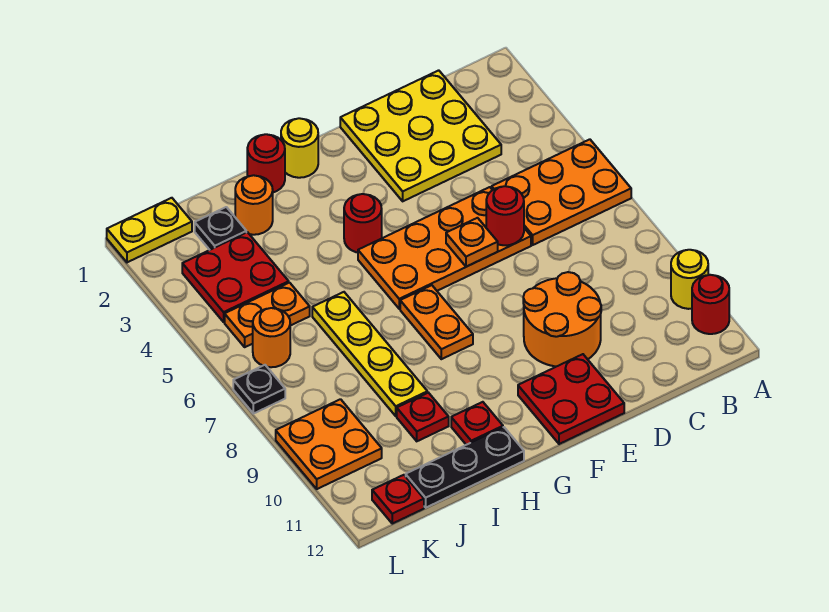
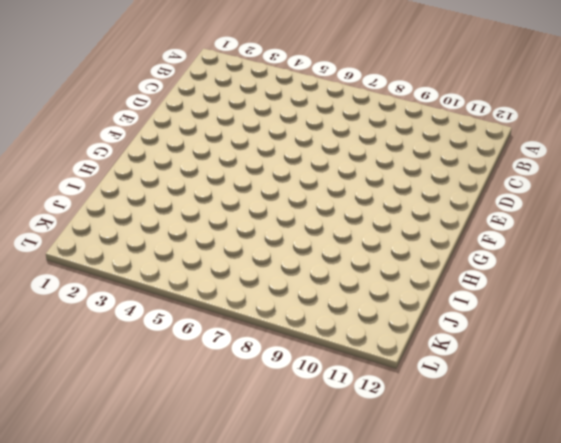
none -> orange plate A5:C6 level 1
none -> yellow round brick A10 level 1
none -> red round brick A11 level 1

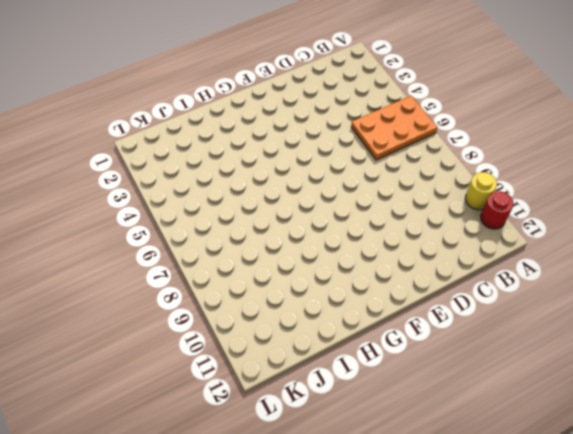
none -> yellow plate C1:E3 level 1
none -> orange plate D5:G6 level 1
none -> orange round brick D9:E10 level 1

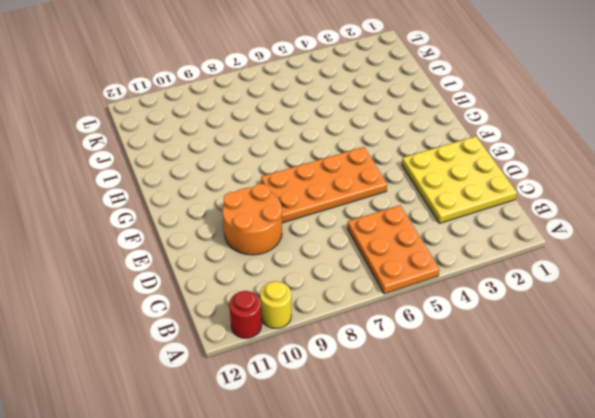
orange plate E5:F8 level 1 -> orange plate D5:G6 level 1
none -> red plate E11:F12 level 1
none -> yellow round brick G1 level 1
none -> red round brick G4 level 1

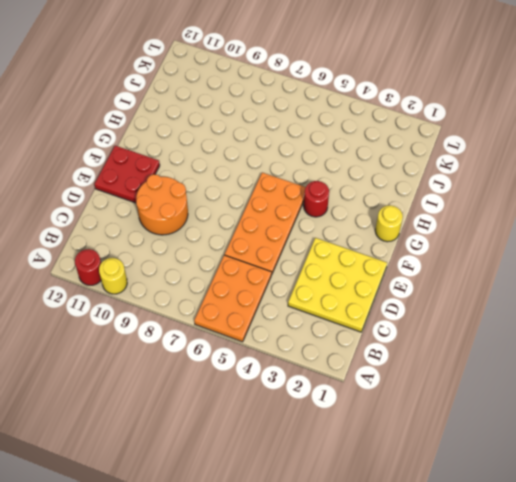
none -> orange plate G7:G8 level 1
none -> red round brick H1 level 1
none -> red plate H11 level 1

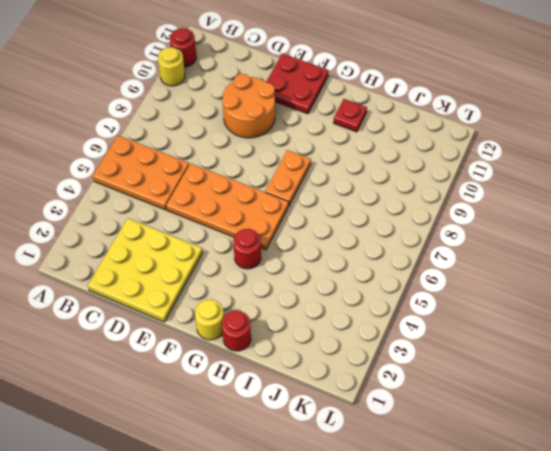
none -> black plate H12:J12 level 1
none -> orange round brick I2 level 1
none -> yellow plate I6:I9 level 1

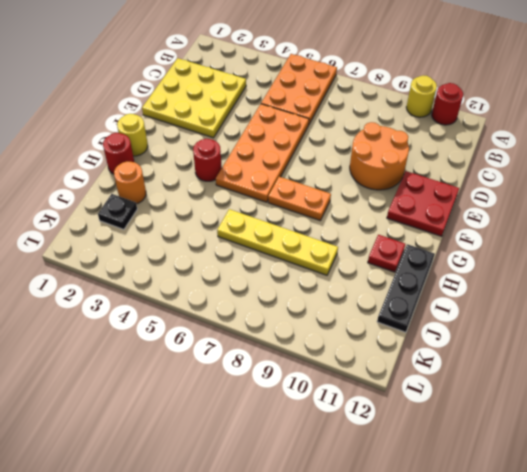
none -> red plate I10 level 1
none -> red plate J3:K4 level 1
none -> orange plate J5:K5 level 1

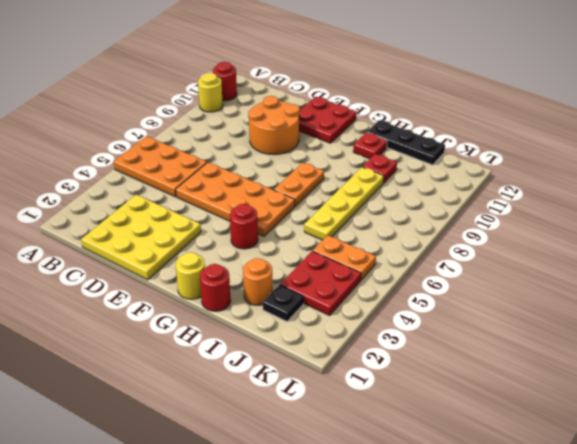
none -> yellow plate K1:L1 level 1
none -> orange round brick K6 level 1
none -> orange plate K9:L10 level 1

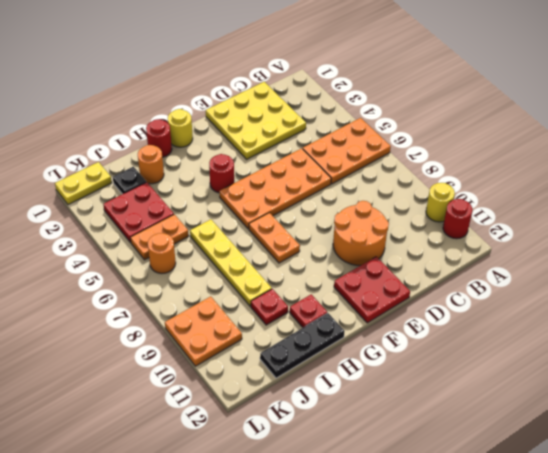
none -> red plate K12 level 1
none -> black plate L7 level 1
none -> red round brick D6 level 2

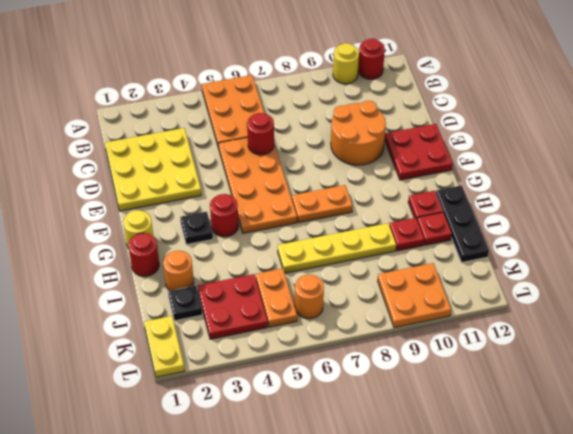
black plate G3 level 1 -> black plate L7 level 1
red plate I11 level 1 -> red plate K12 level 1
none -> orange plate E6 level 2

